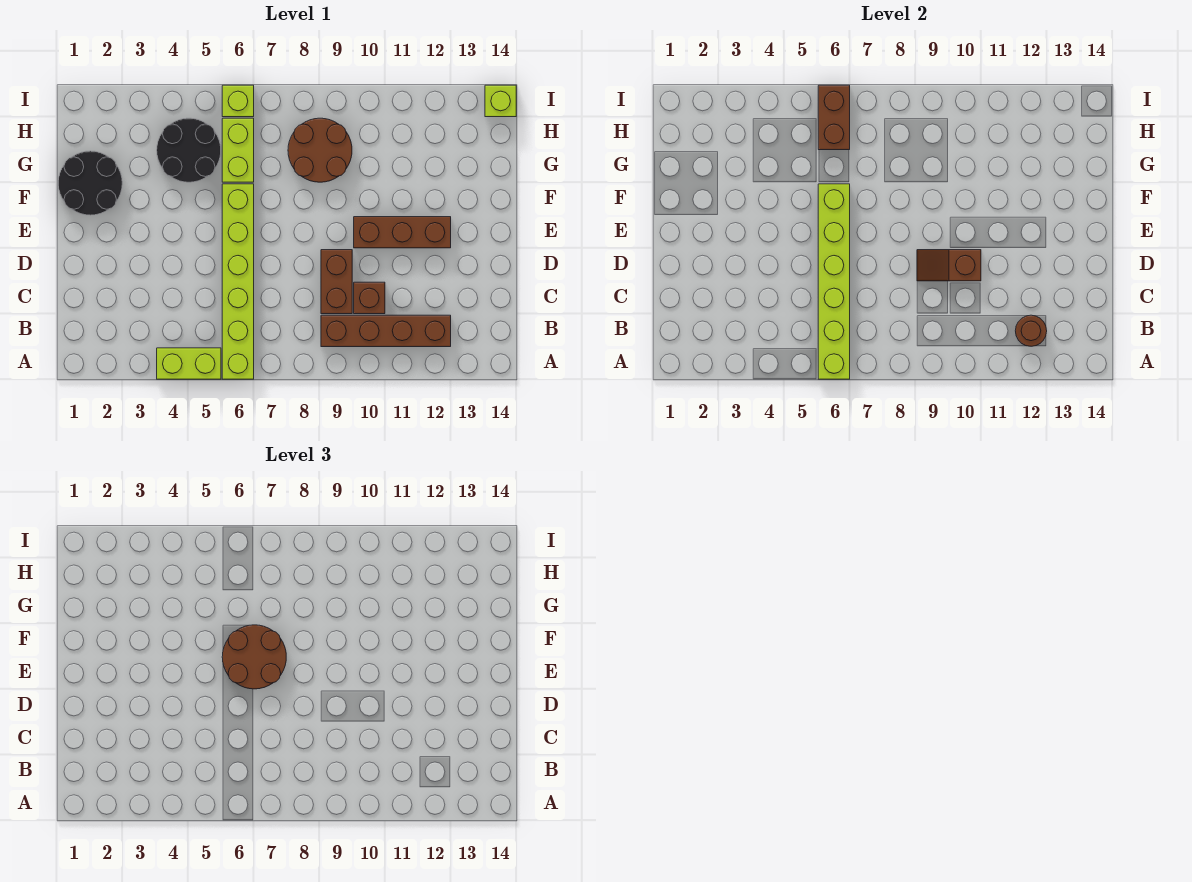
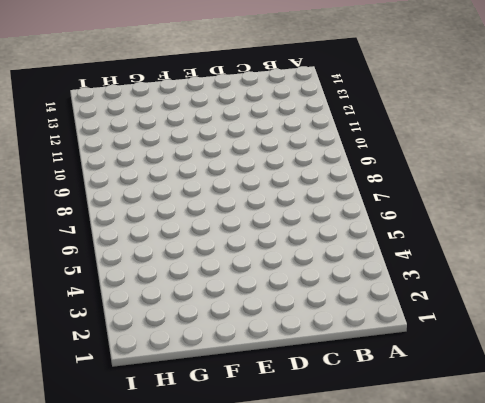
none -> lime brick A4:A5 level 1
none -> lime brick A6:F6 level 1
none -> brown brick B9:B12 level 1

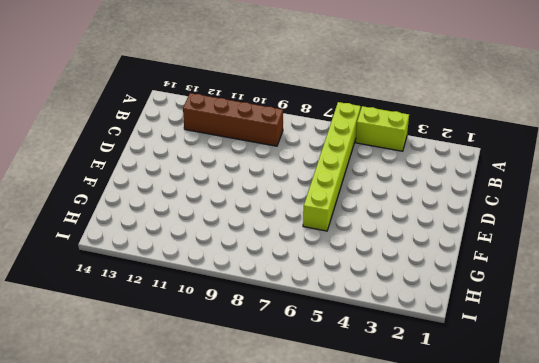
none -> brown brick C9:D9 level 1
none -> brown brick C10 level 1
none -> brown brick E10:E12 level 1

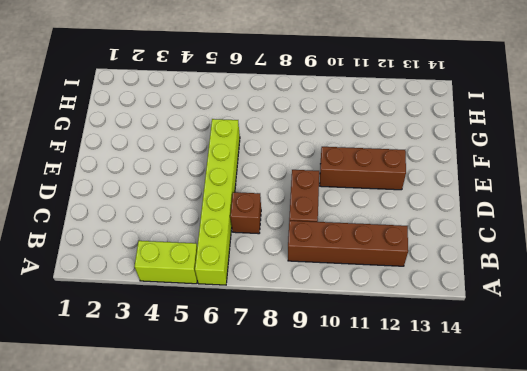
brown brick C7 level 1 -> brown brick C10 level 1
none -> black round brick F1:G2 level 1
none -> black round brick G4:H5 level 1
none -> lime brick G6:H6 level 1

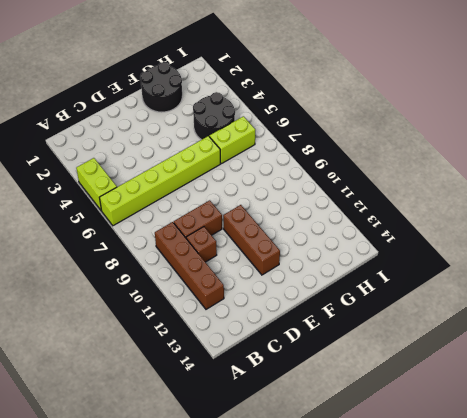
none -> brown round brick G8:H9 level 1
none -> lime brick I6 level 1
none -> lime brick I14 level 1

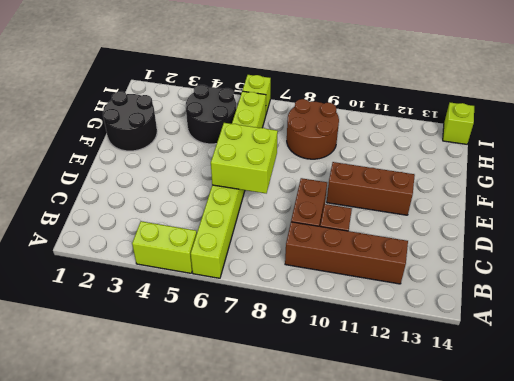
lime brick D6:E7 level 2 -> lime brick A6:F6 level 2
none -> brown round brick B12 level 2
none -> brown slope D9:D10 level 2 top 10
none -> brown brick H6:I6 level 2

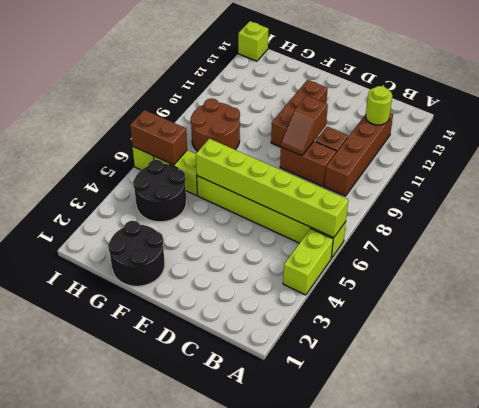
lime round brick B12 level 2 -> brown round brick B12 level 2
none -> brown round brick E6:F7 level 3

